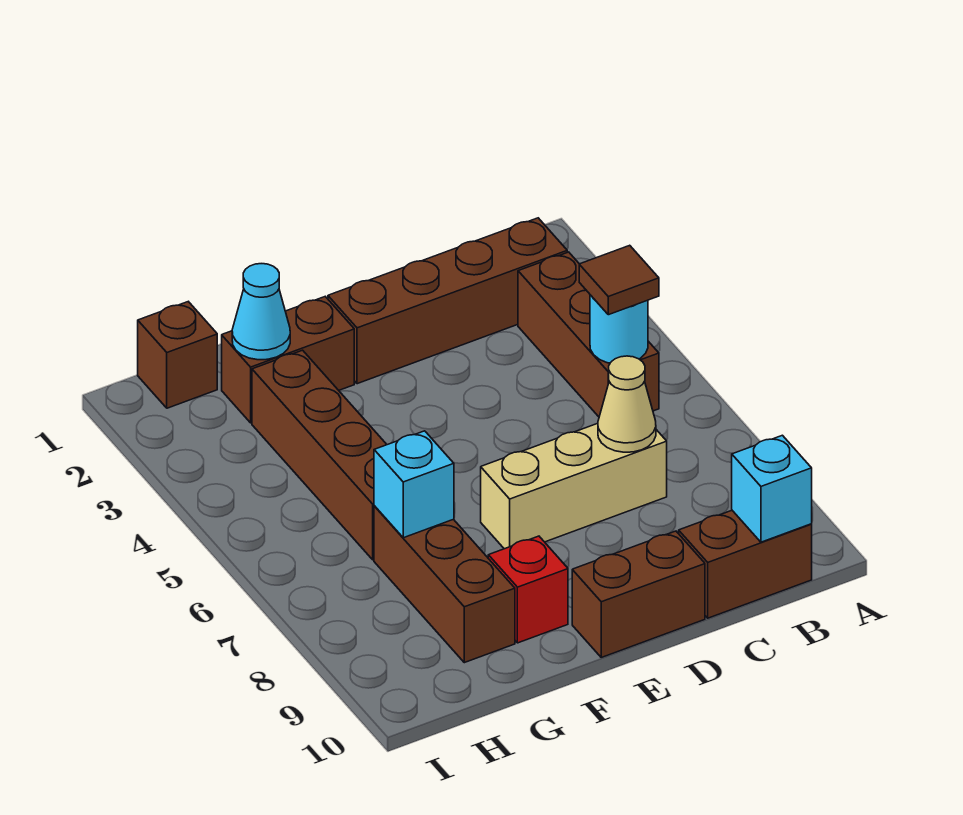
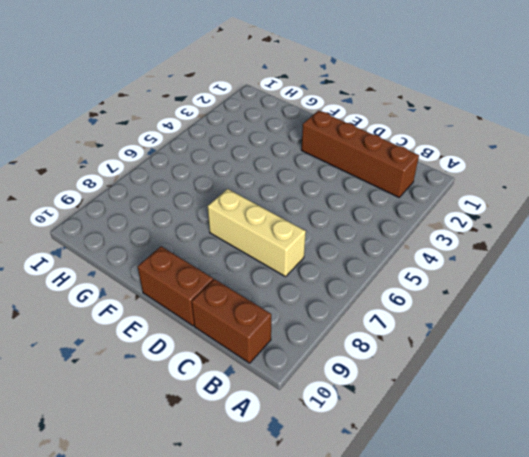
none -> brown brick B3:B5 level 1
none -> brown brick F2:G2 level 1
none -> red brick F9 level 1

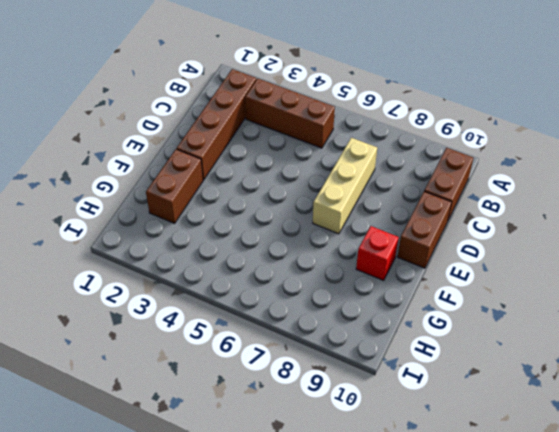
none -> brown brick G3:G6 level 1
none -> brown brick G7:G9 level 1
none -> brown brick H1 level 1

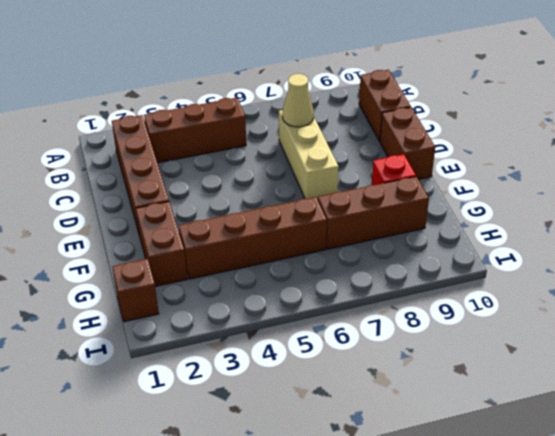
none -> cyan round brick B5 level 2
none -> cyan brick B10 level 2
none -> cyan cone G2 level 2

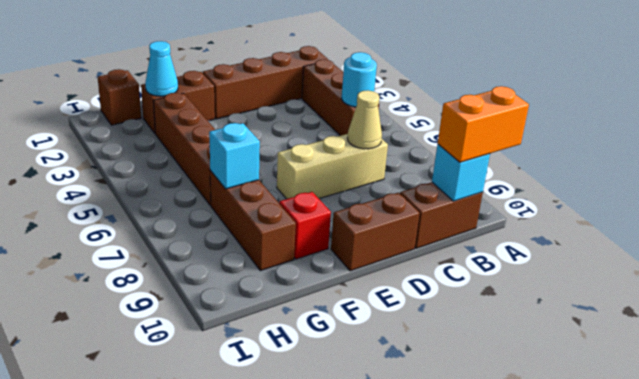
orange brick A10:B10 level 3 -> none
none -> brown tile B5 level 3

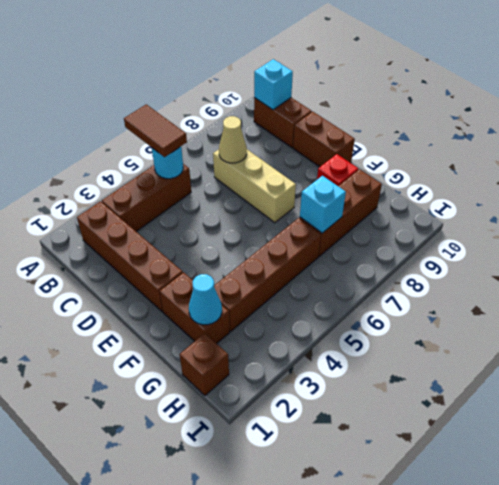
brown tile A5:B5 level 3 -> brown tile B5 level 3

